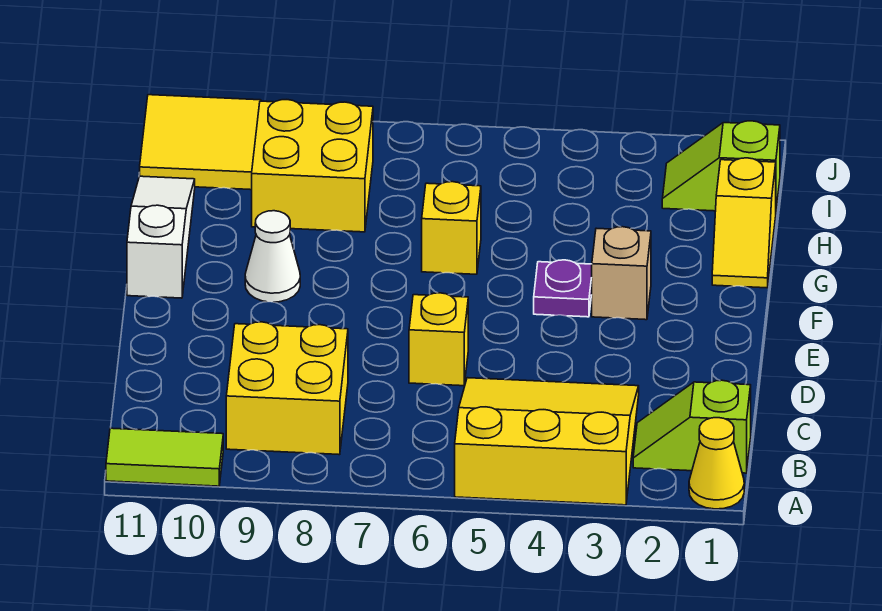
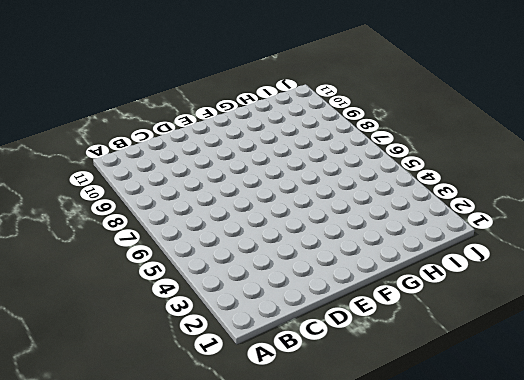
none -> yellow cone A1 level 1
none -> yellow slope A3:C5 level 1 top A
none -> lime tile A10:A11 level 1

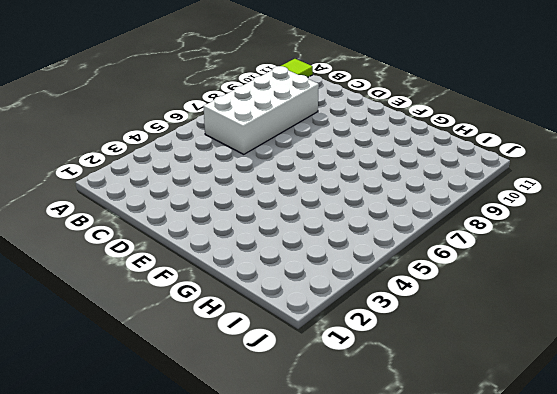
white brick B6:C9 level 1 -> yellow brick B8:C9 level 1
none -> yellow cone A1 level 1
none -> yellow slope A3:C5 level 1 top A
none -> lime slope B1:B2 level 1 top 1

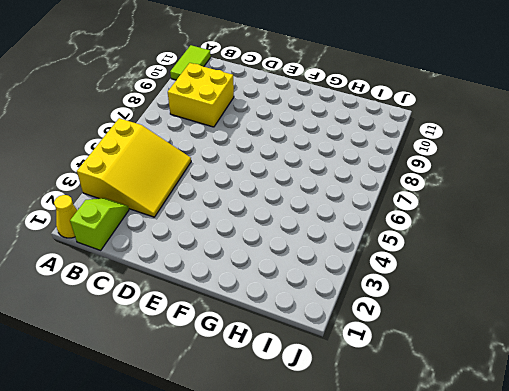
none -> yellow brick D6 level 1
none -> tan brick F3 level 1
none -> purple plate F4 level 1

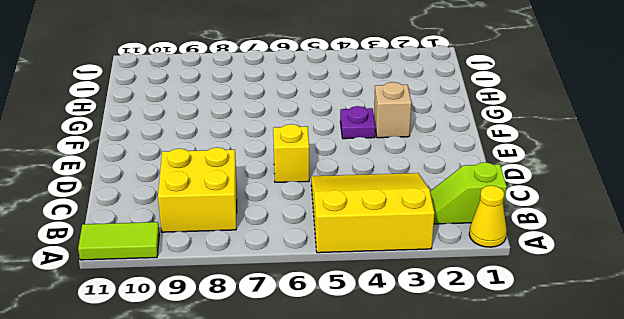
none -> white cone F9 level 1
none -> white slope F11:H11 level 1 top F
none -> yellow slope G1:H1 level 1 top H

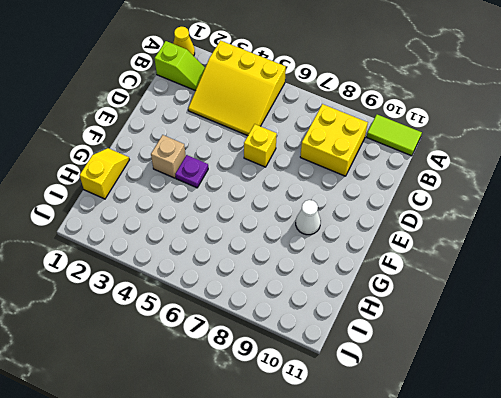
none -> white slope F11:H11 level 1 top F
none -> yellow brick G6 level 1
none -> yellow brick H8:I9 level 1

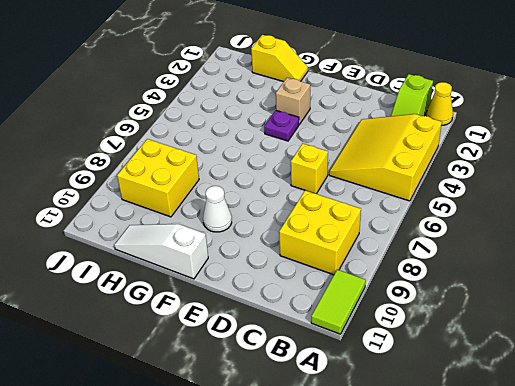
none -> yellow brick G6 level 1
none -> lime slope I1:I2 level 1 top 1
none -> yellow tile I10:J11 level 1

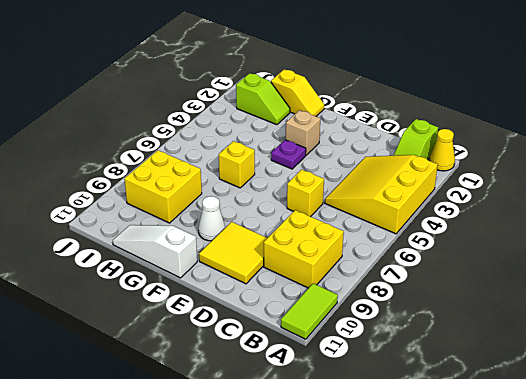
yellow tile D9:E10 level 1 -> yellow tile I10:J11 level 1
lime slope H2:I2 level 1 top I -> lime slope I1:I2 level 1 top 1

